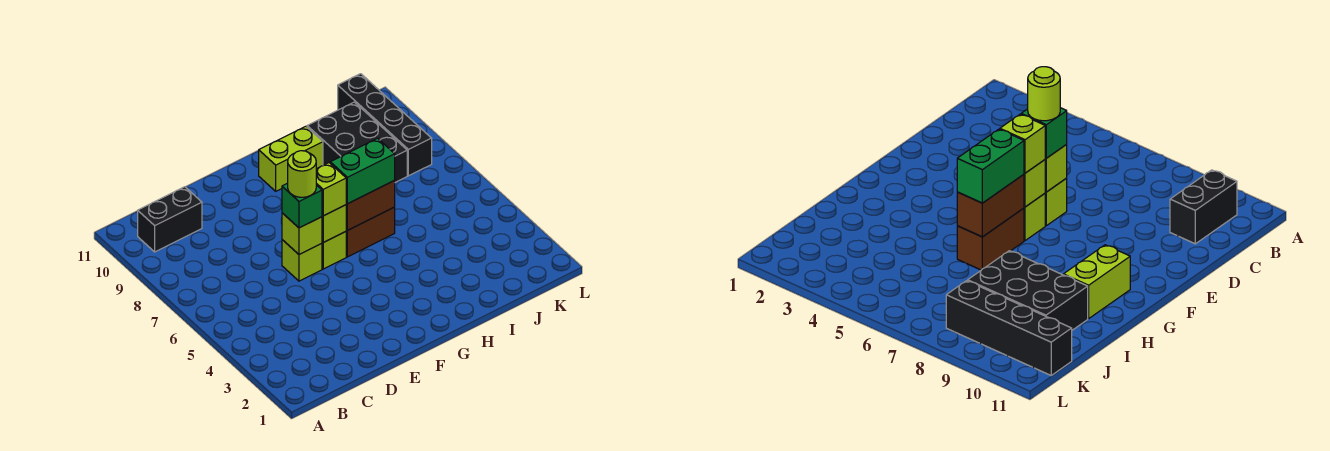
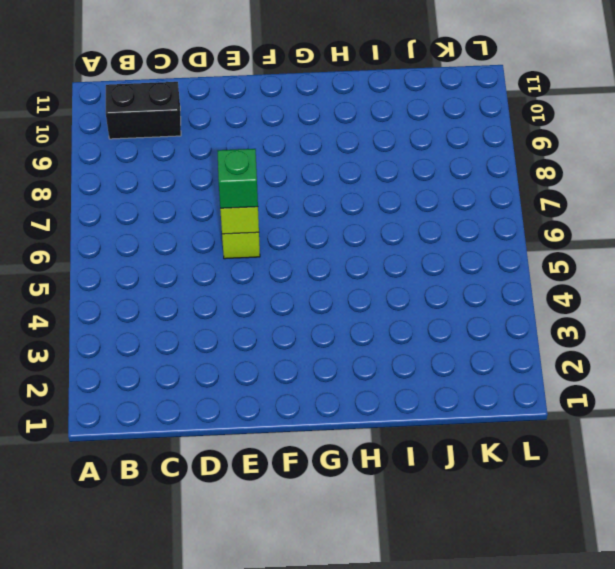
none -> lime brick F6 level 1
none -> brown brick G6:H6 level 1
none -> lime brick G10:H10 level 1

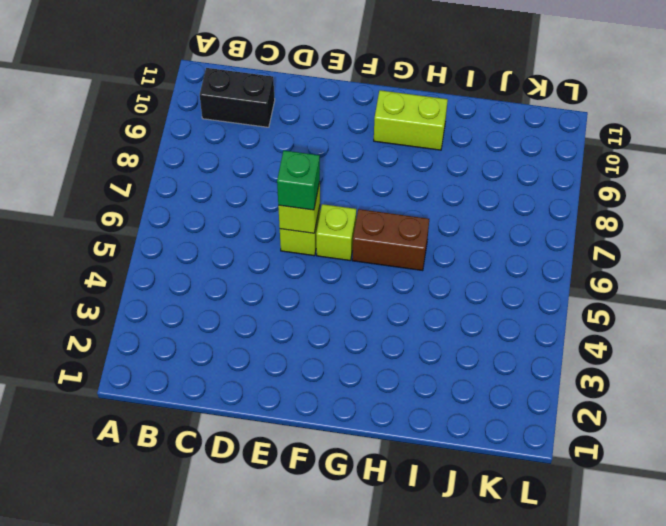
none -> black brick I8:J10 level 1
none -> black brick K8:K11 level 1
none -> lime brick F6 level 2

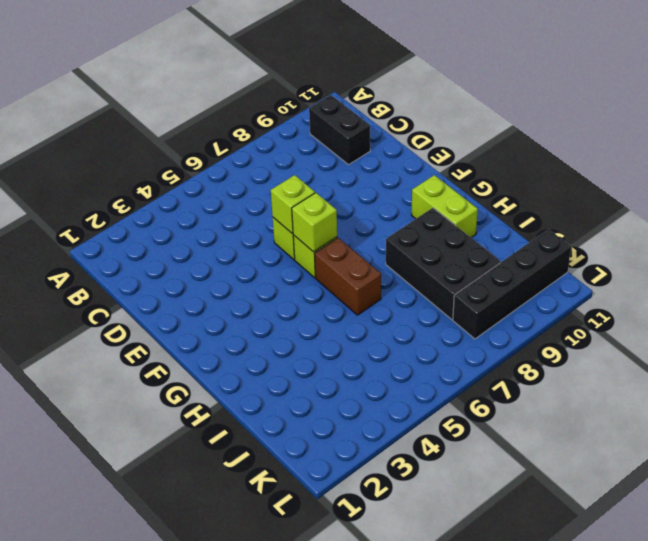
black brick H8:J9 level 1 -> black brick I8:J10 level 1
none -> brown brick G6:H6 level 2
none -> green brick E6 level 3
none -> lime brick F6 level 3

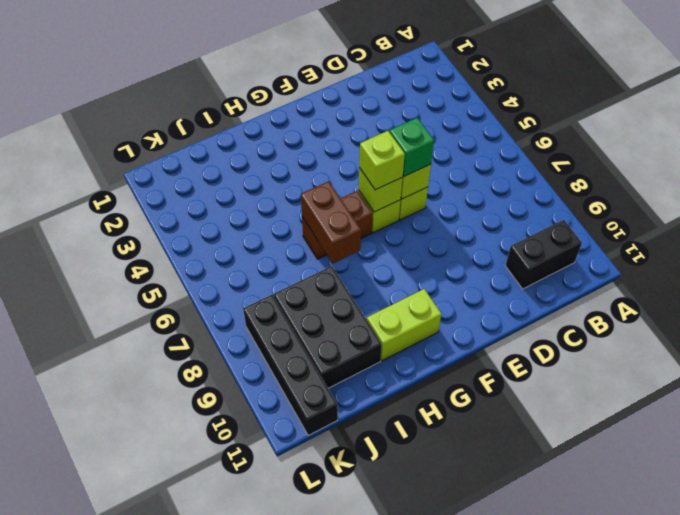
brown brick H6:H7 level 2 -> brown brick G6:H6 level 2
none -> green brick G6:H6 level 3
none -> lime round brick E6 level 4

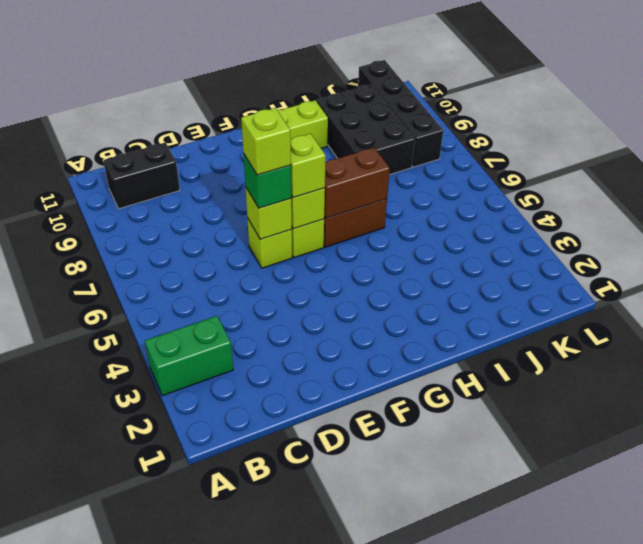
green brick A3:B3 level 1 -> green brick G6:H6 level 3
lime brick E6 level 4 -> lime round brick E6 level 4

